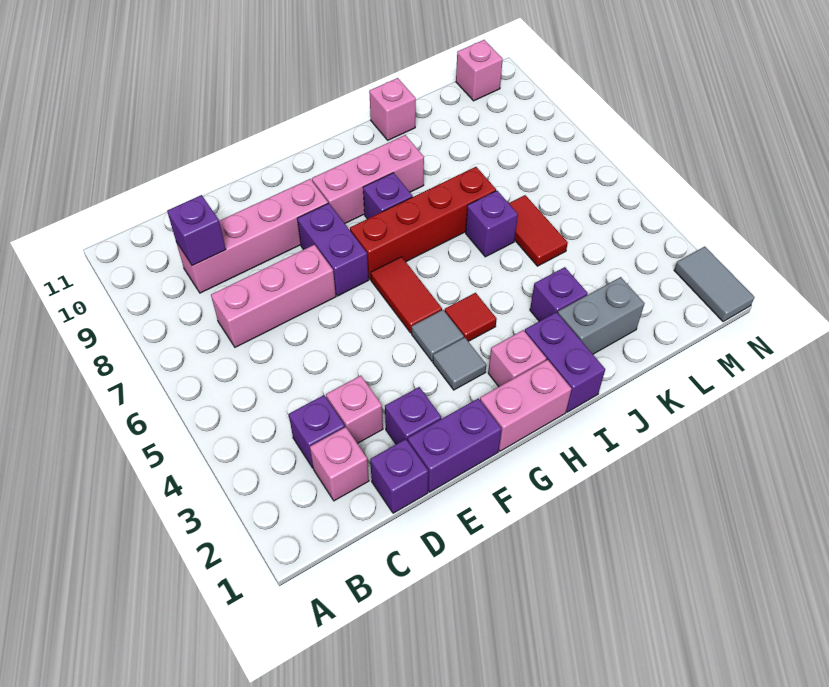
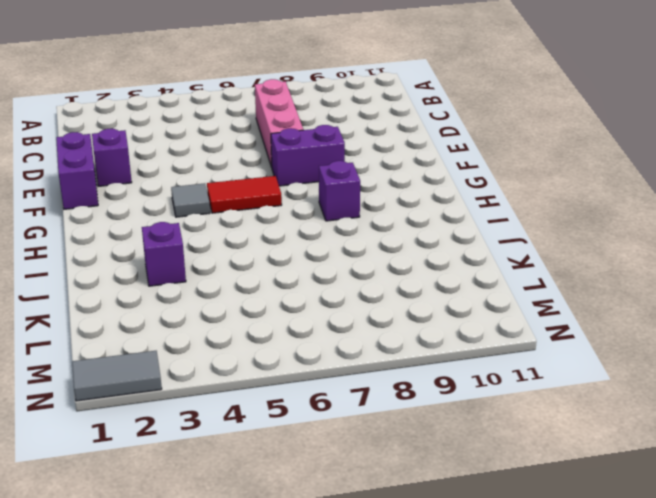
none -> pink brick C2 level 1
none -> purple brick C3 level 1
none -> pink brick C9:F9 level 1

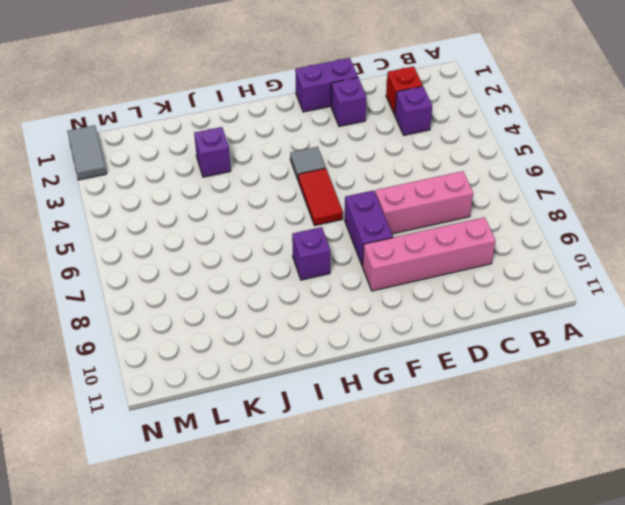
red brick C2 level 1 -> pink brick C2 level 1
none -> purple brick D1 level 1
none -> pink brick D3 level 1
none -> pink brick G1:H1 level 1

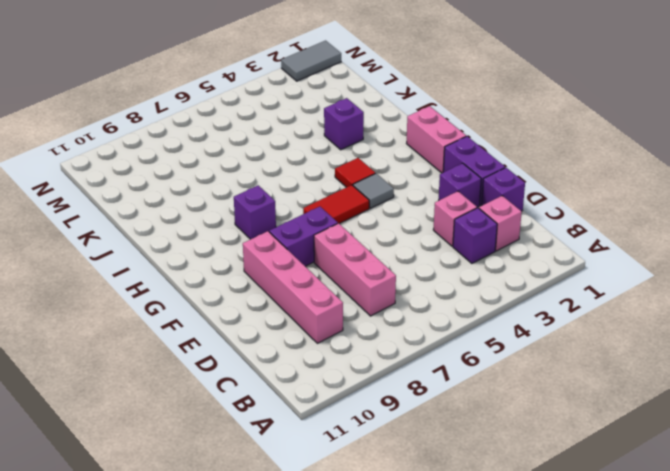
none -> grey tile G3 level 1
none -> red brick G7:J7 level 1
none -> pink brick G9:I9 level 1

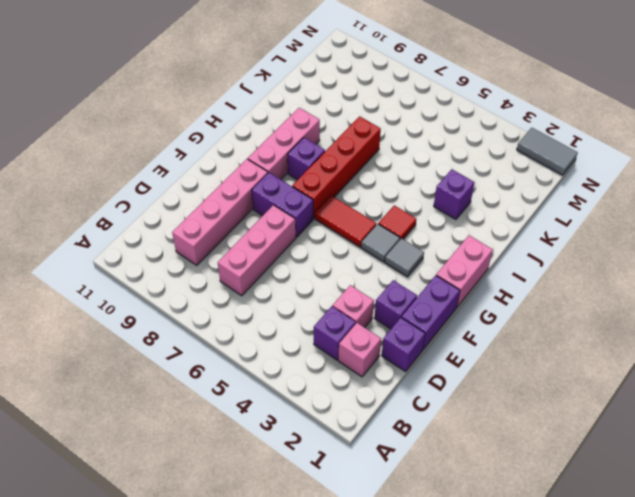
none -> pink brick H2 level 1
none -> purple brick I1:I2 level 1
none -> grey brick J2:K2 level 1

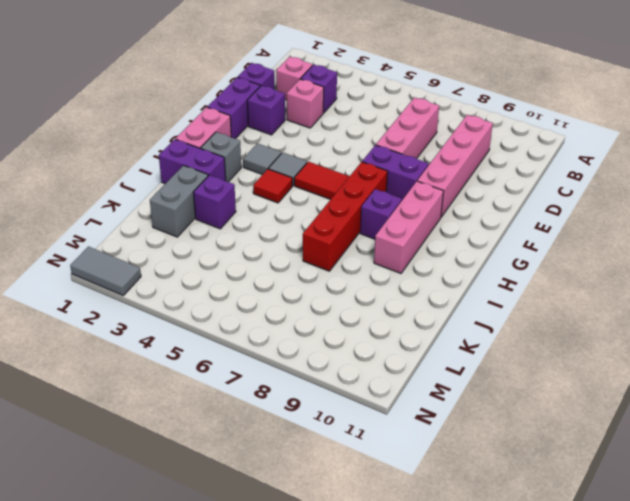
grey brick H2 level 1 -> pink brick H2 level 1
none -> purple brick J6 level 1
none -> pink brick J11 level 1
none -> red tile K5:K6 level 1

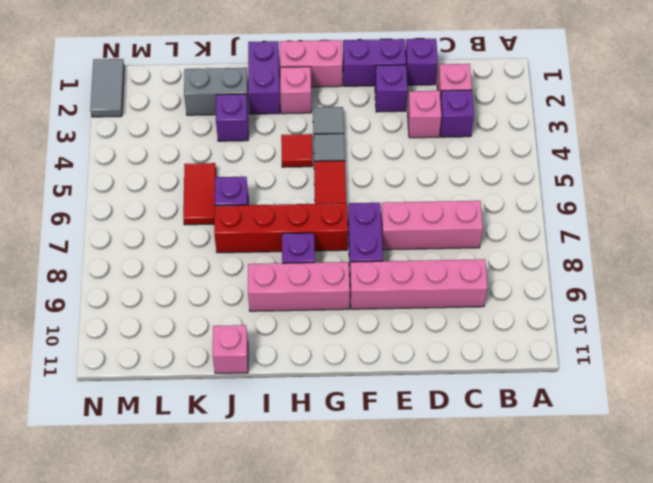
none -> pink brick M11 level 1
none -> purple brick C9 level 2

